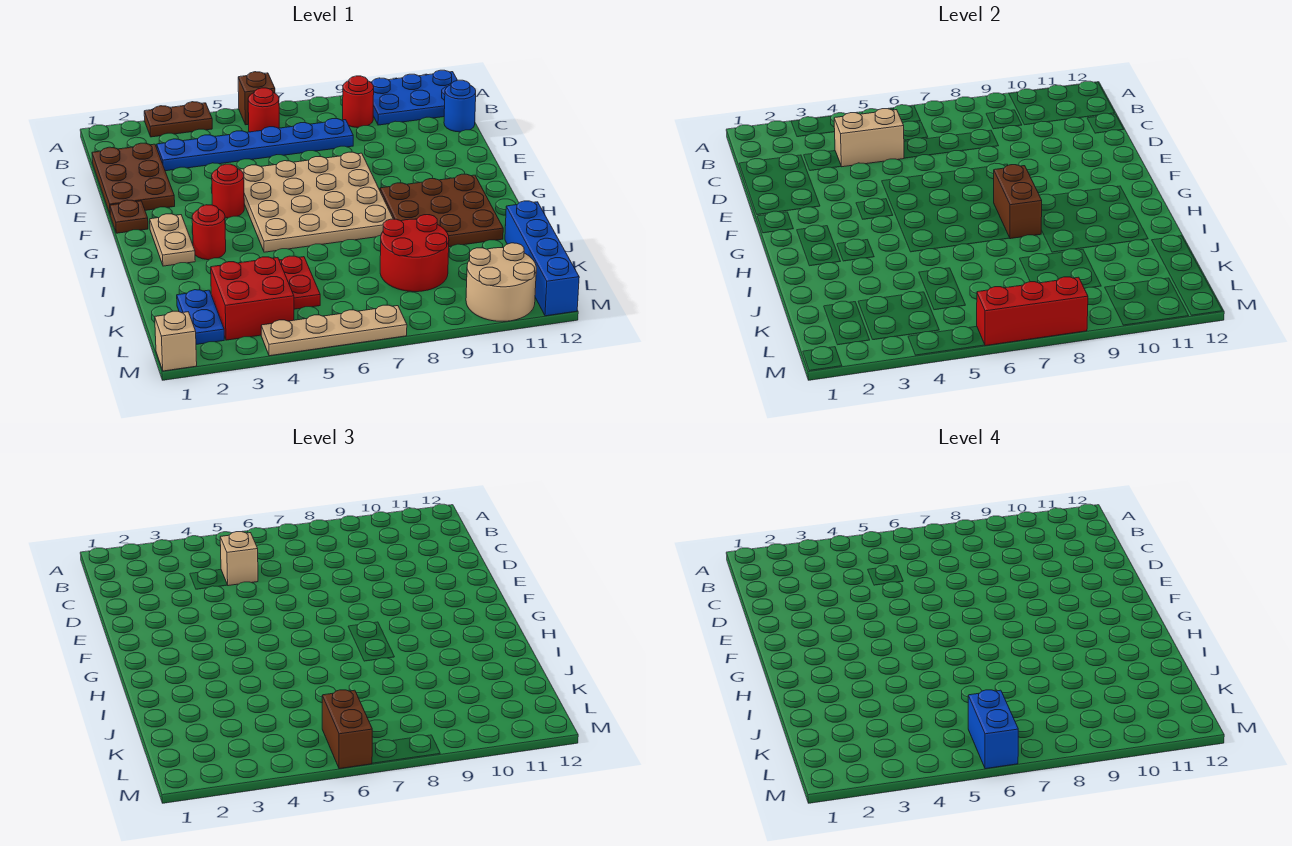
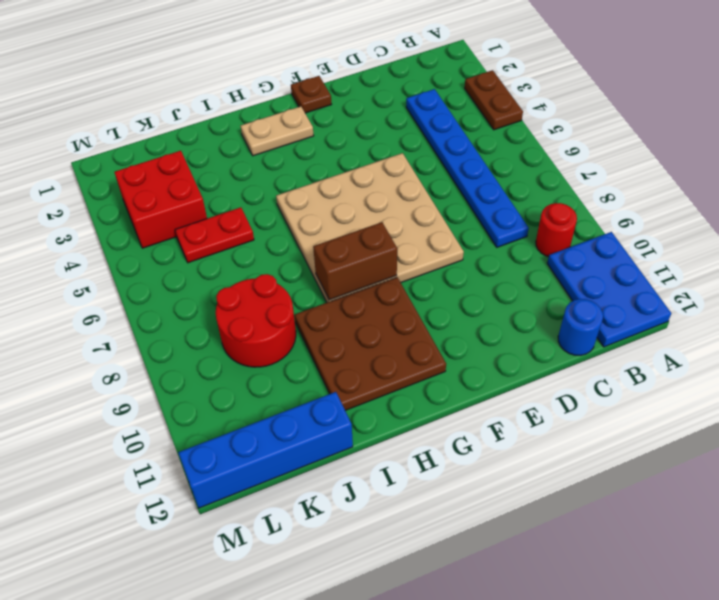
none -> brown brick A6 level 1
none -> red round brick B6 level 1
none -> brown plate C1:E2 level 1

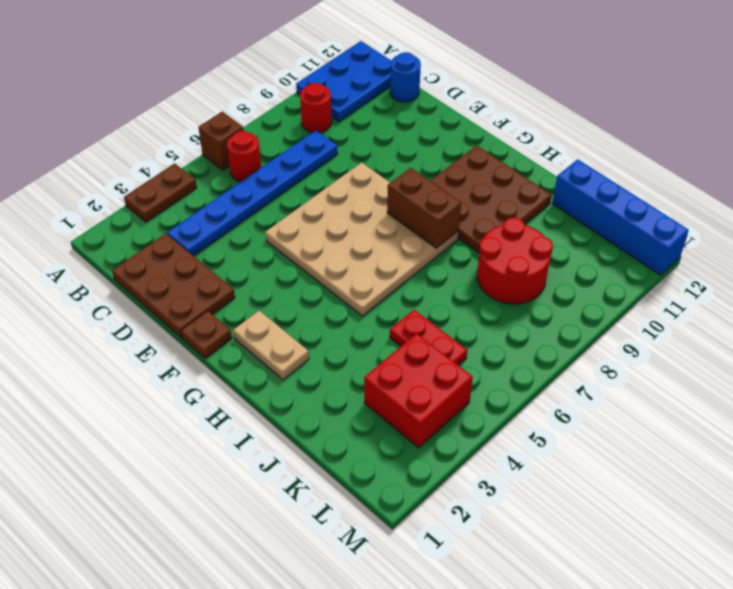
none -> red round brick F4 level 1
none -> red round brick H3 level 1
none -> blue plate K2:L2 level 1

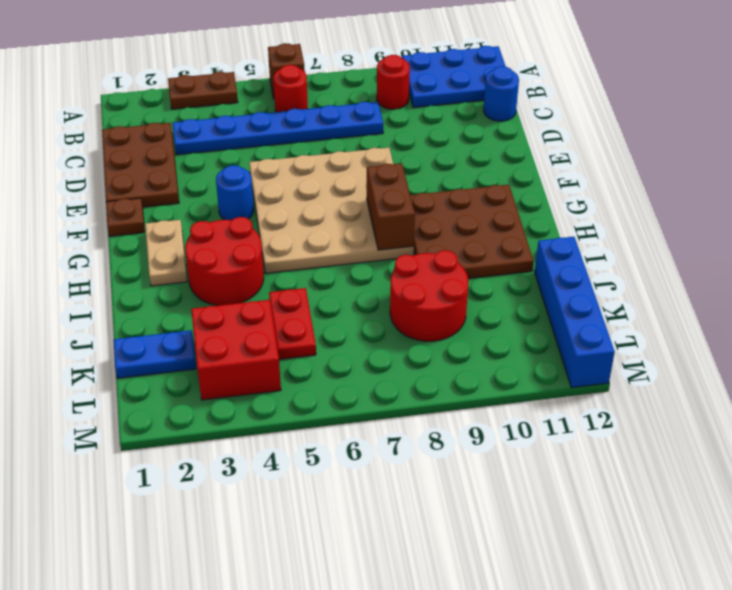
blue round brick F4 level 1 -> red round brick F4 level 1
red round brick H3:I4 level 1 -> red round brick H3 level 1
blue plate K1:K2 level 1 -> blue plate K2:L2 level 1
none -> tan round brick L10:M11 level 1
none -> tan brick M1 level 1
none -> tan plate M4:M7 level 1

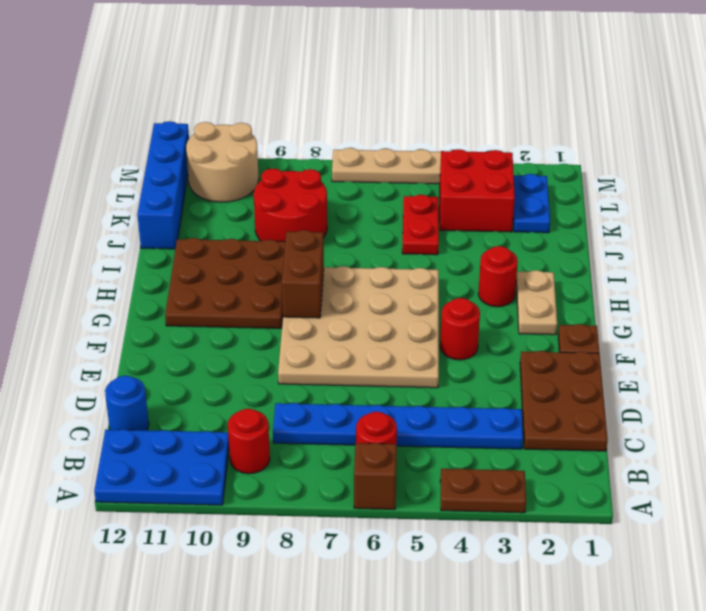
none -> tan brick M1 level 1
none -> tan brick C4:C5 level 2
none -> red brick M6:M8 level 2

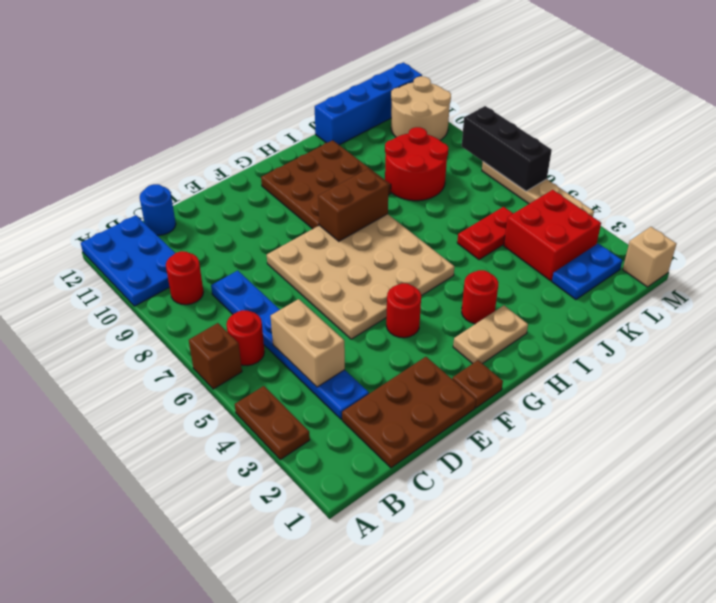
black brick M6:M8 level 2 -> red brick M6:M8 level 2
none -> tan brick C5 level 3
none -> brown brick L6:M6 level 3
none -> blue brick L6:M6 level 4

